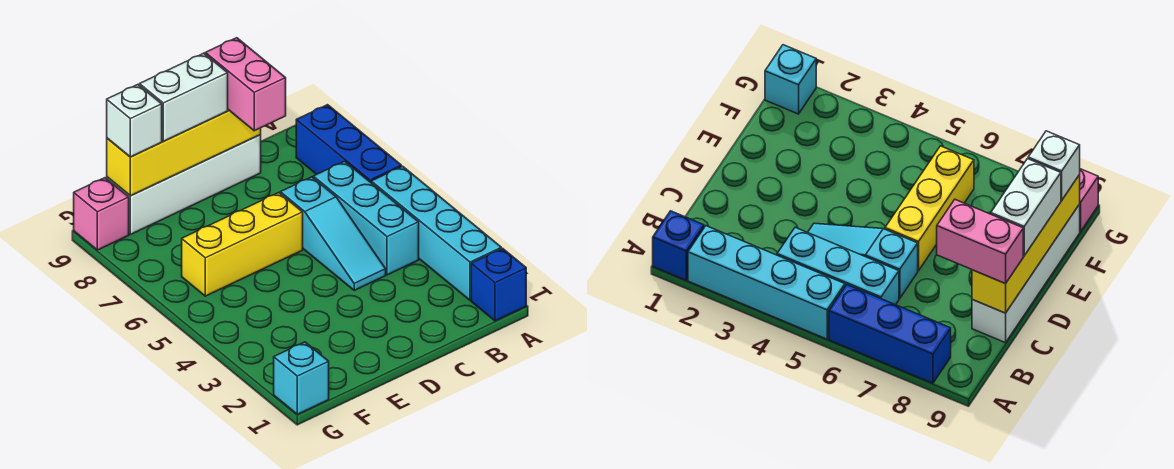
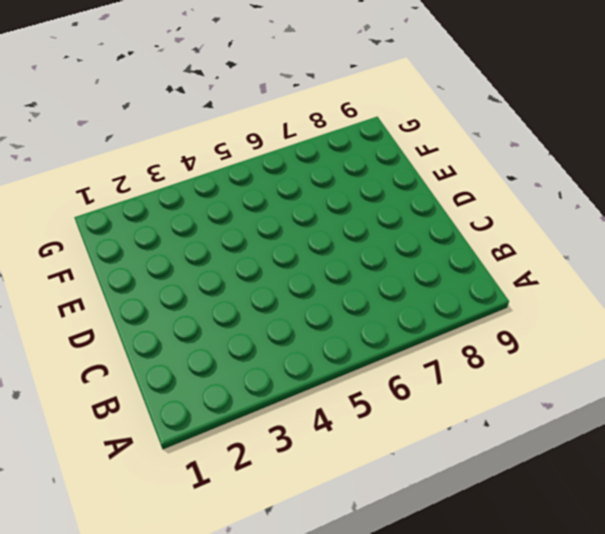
none -> blue brick A1 level 1
none -> cyan brick A2:A5 level 1
none -> blue brick A6:A8 level 1

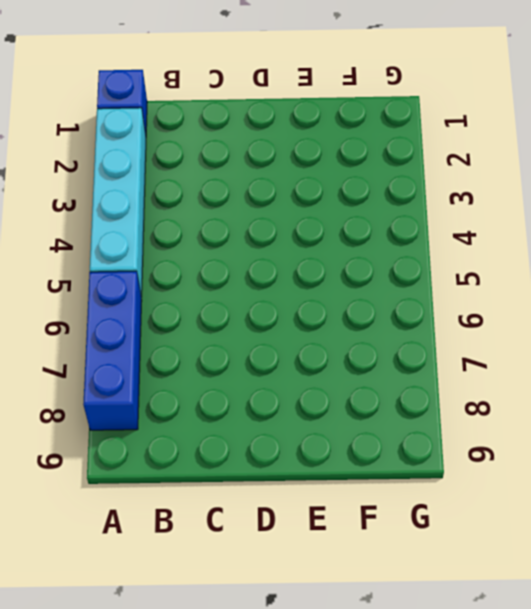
none -> cyan brick B4:B6 level 1
none -> cyan slope C4:C6 level 1 top 6
none -> white brick C9:F9 level 1

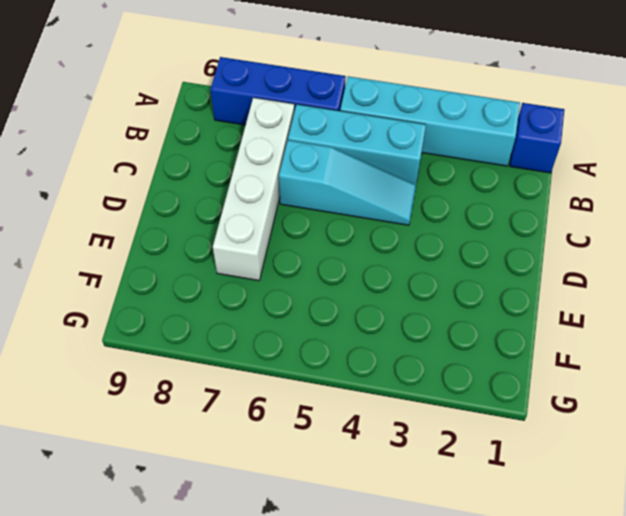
white brick B7:E7 level 1 -> white brick C9:F9 level 1
none -> yellow brick D6:F6 level 1
none -> cyan brick G1 level 1
none -> pink brick G9 level 1

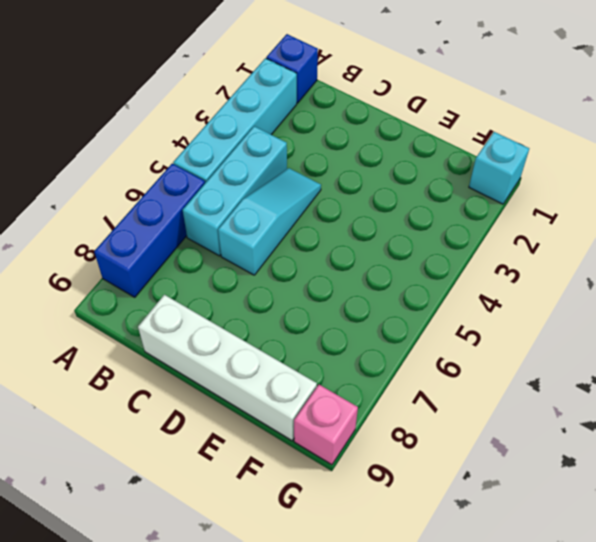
none -> yellow brick D6:F6 level 1
none -> yellow brick C9:F9 level 2
none -> pink brick C8:C9 level 3

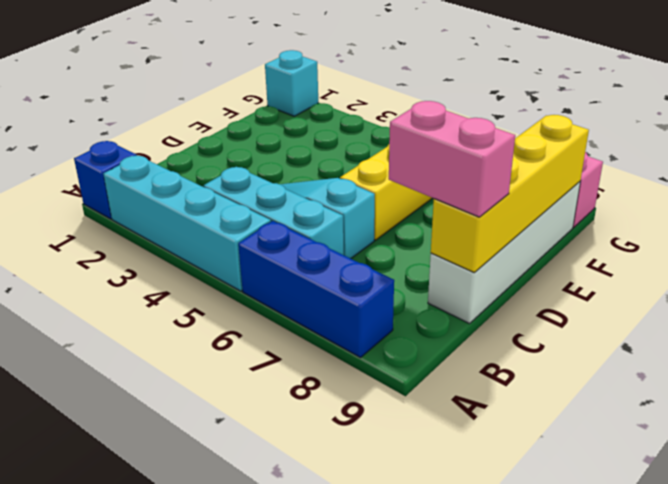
none -> white brick D9:E9 level 3
none -> white brick F9 level 3

